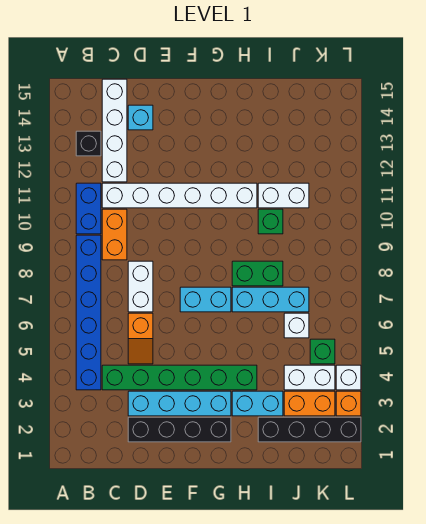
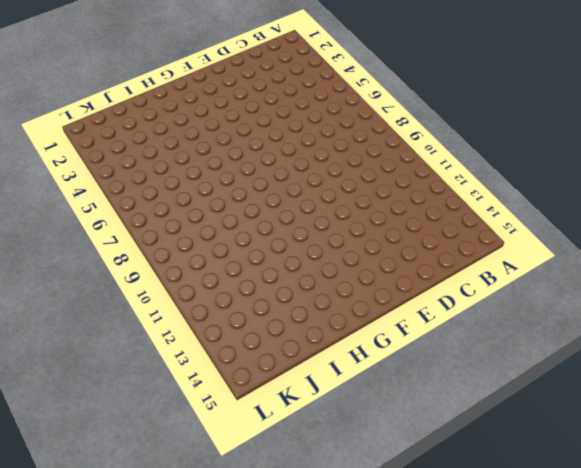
none -> blue brick B4:B9 level 1
none -> blue brick B10:B11 level 1
none -> black brick B13 level 1

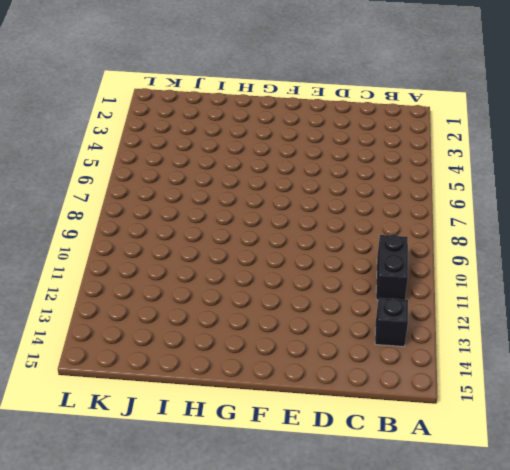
black brick B10:B11 level 1 -> blue brick B10:B11 level 1
none -> blue brick B4:B9 level 1
none -> green brick C4:H4 level 1
none -> orange brick C9:C10 level 1

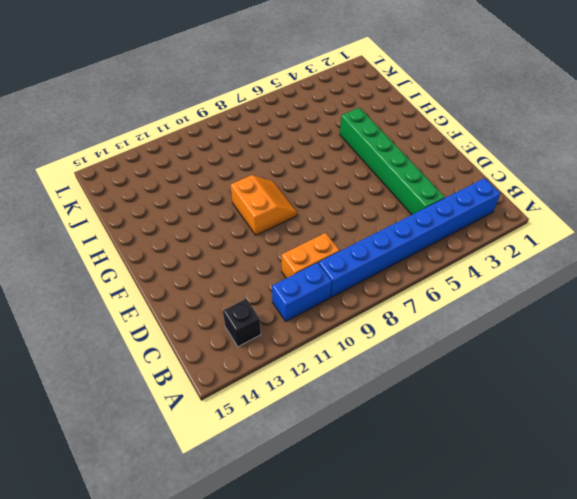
blue brick B2:B9 level 1 -> blue brick B4:B9 level 1
orange slope F9:G10 level 1 top 10 -> none
none -> white brick C11:H11 level 1
none -> white brick C12:C15 level 1
none -> black brick D2:G2 level 1

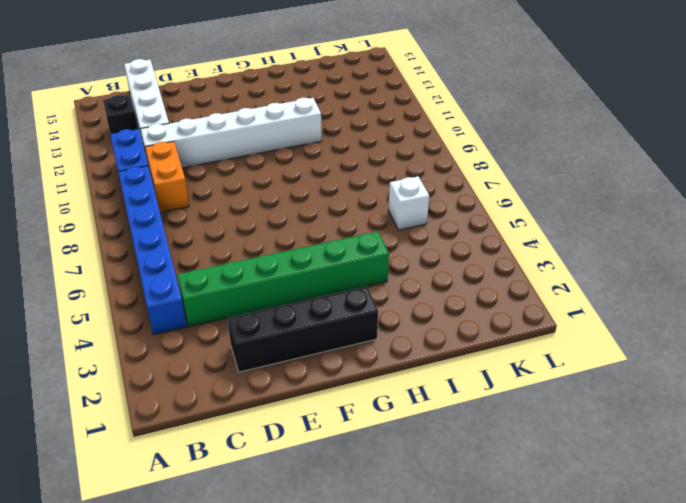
none -> cyan brick D3:G3 level 1
none -> orange slope D5:D6 level 1 top 6
none -> white brick D7:D8 level 1

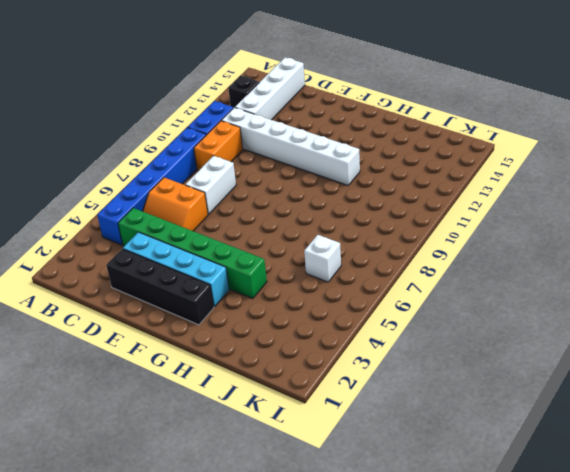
orange slope C5:D6 level 1 top 6 -> orange slope D5:D6 level 1 top 6
none -> cyan brick D14 level 1
none -> cyan brick F7:G7 level 1
none -> cyan brick H3:I3 level 1

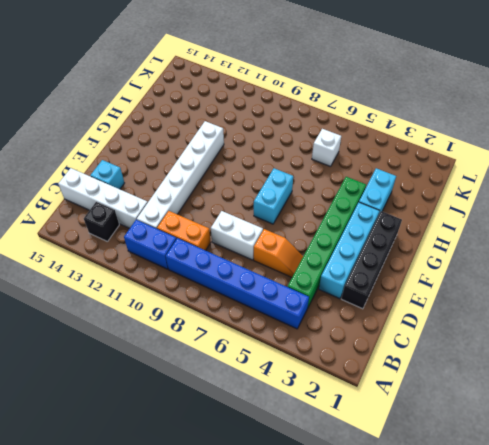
none -> cyan brick H7:J7 level 1
none -> green brick H8:I8 level 1
none -> black brick I2:L2 level 1

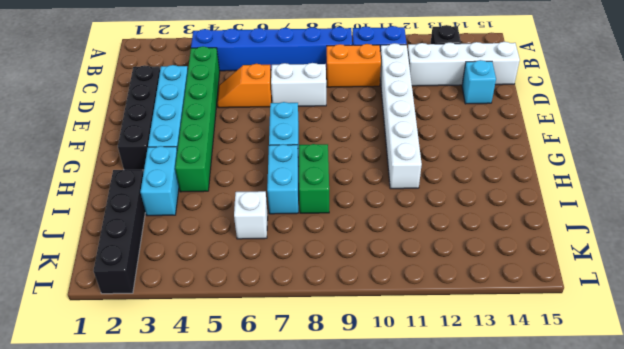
cyan brick H7:I7 level 1 -> cyan brick H7:J7 level 1
none -> green brick I10 level 1
none -> white brick I11:J11 level 1
none -> orange brick J3:K3 level 1

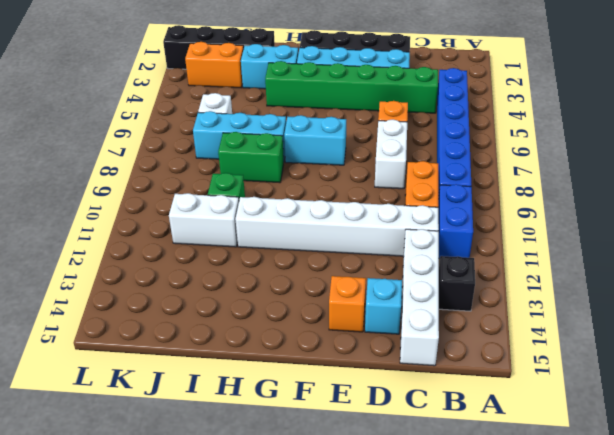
orange brick E14 level 1 -> orange brick L3 level 1
none -> white brick J4:K4 level 1
none -> green brick K5 level 1
none -> white brick L4 level 1

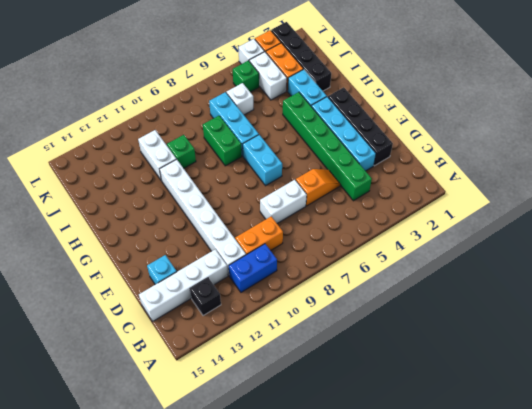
none -> blue brick B4:B9 level 1

